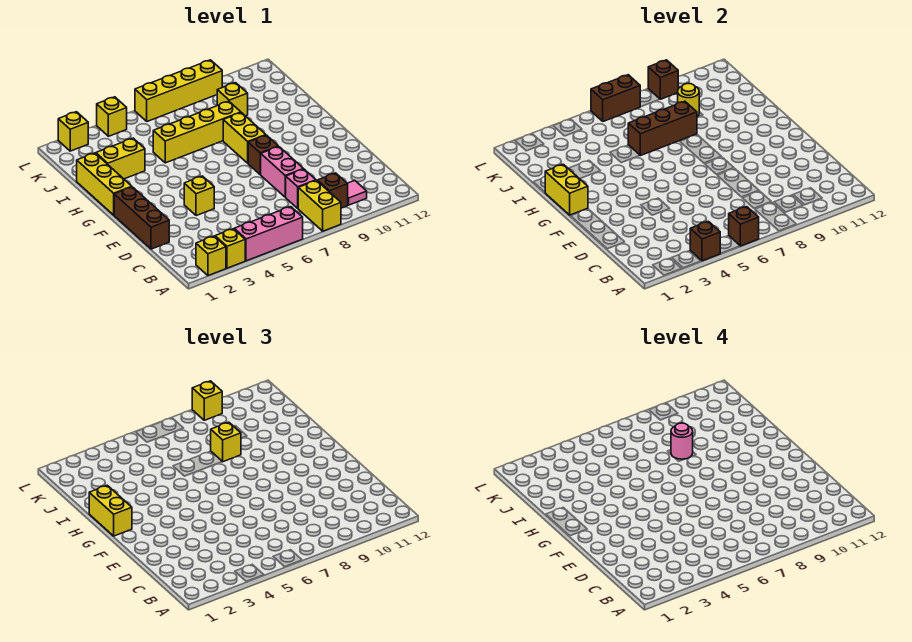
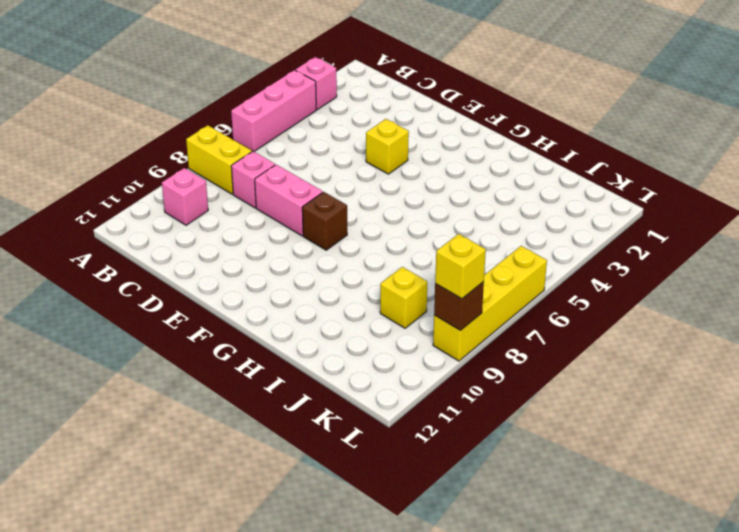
pink brick A3 level 1 -> yellow brick A3 level 1
pink brick B10 level 1 -> pink tile B10 level 1
none -> yellow brick A2 level 1
none -> brown brick B9 level 1
none -> brown brick D1:F1 level 1
none -> yellow brick G1:I1 level 1

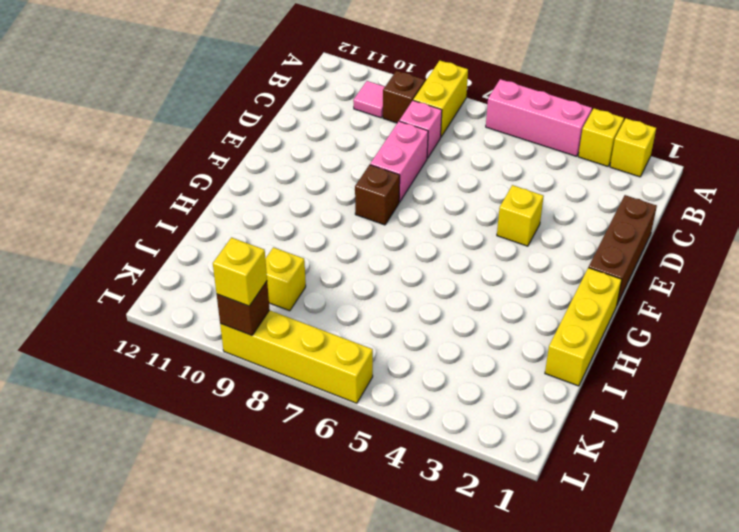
none -> yellow brick G8:H8 level 1
none -> yellow brick I2:I3 level 1
none -> yellow brick I5:I8 level 1
none -> yellow brick L2 level 1

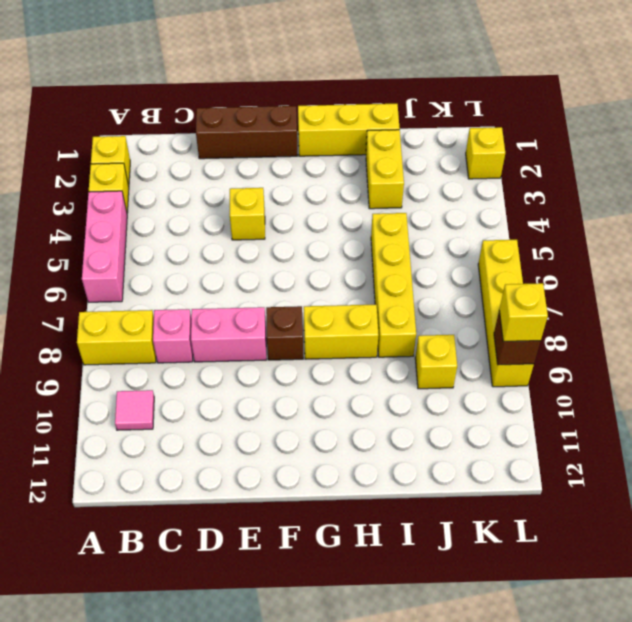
none -> brown brick B9 level 1
none -> yellow brick L4 level 1
none -> brown brick A4 level 2
none -> brown brick A6 level 2

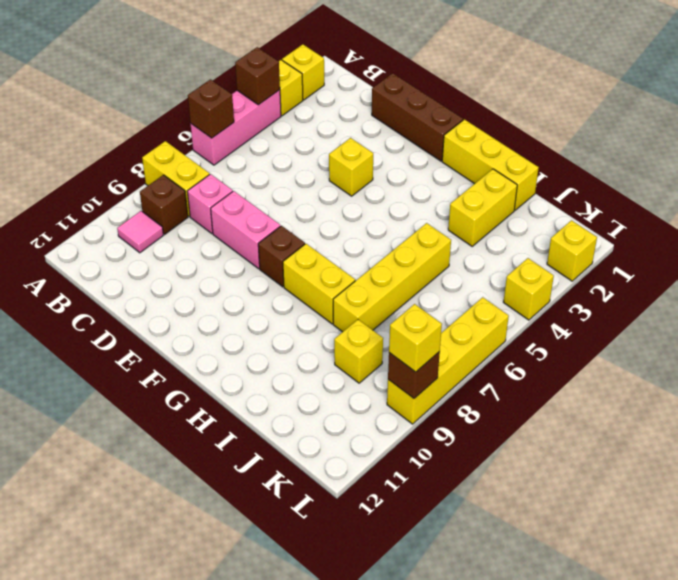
none -> yellow brick G1:H1 level 2
none -> brown brick I6:I8 level 2
none -> yellow round brick J9 level 2
none -> brown brick L6:L7 level 2

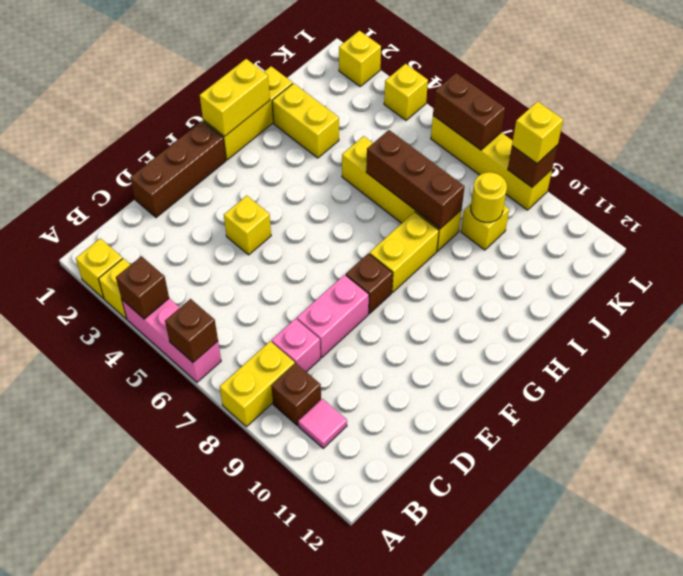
none -> yellow brick G1:H1 level 3
none -> yellow brick I8 level 3
none -> pink round brick I8 level 4

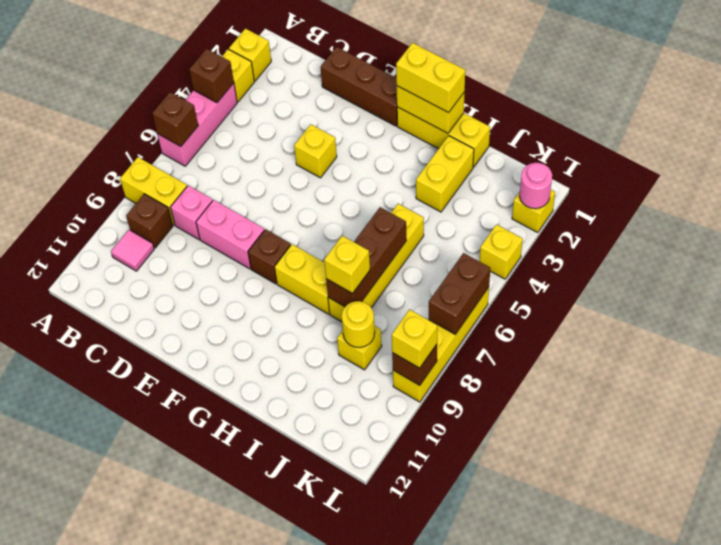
pink round brick L2 level 2 -> pink round brick I8 level 4

